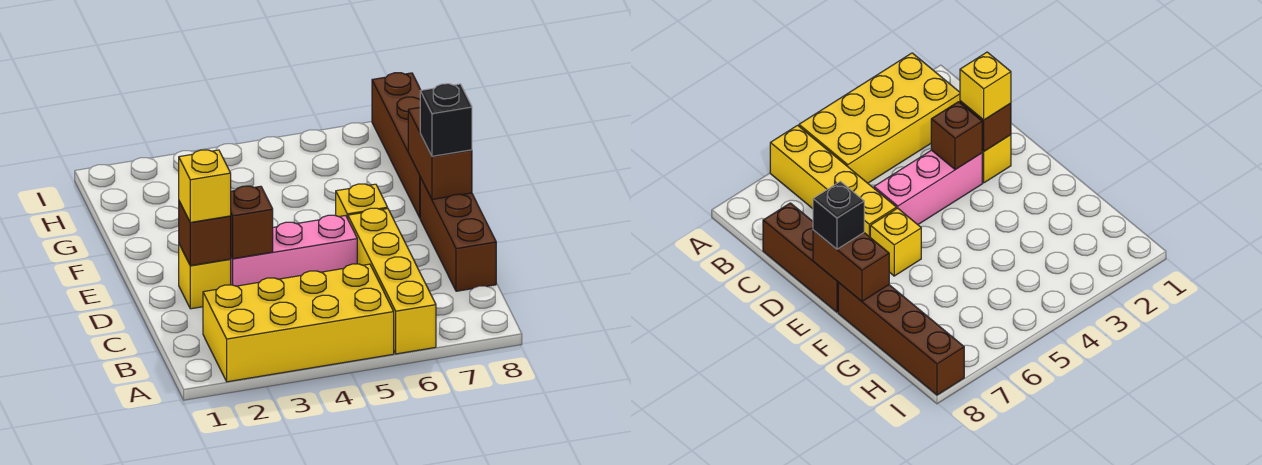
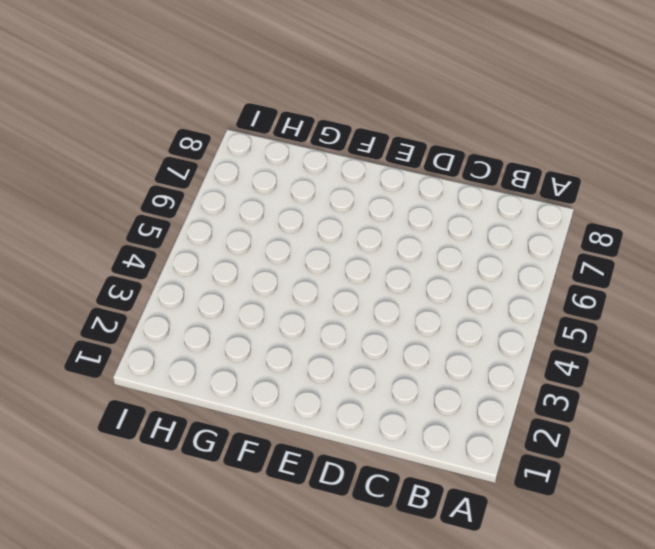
none -> yellow brick A2:B5 level 1
none -> yellow brick A6:D6 level 1
none -> brown brick C8:E8 level 1

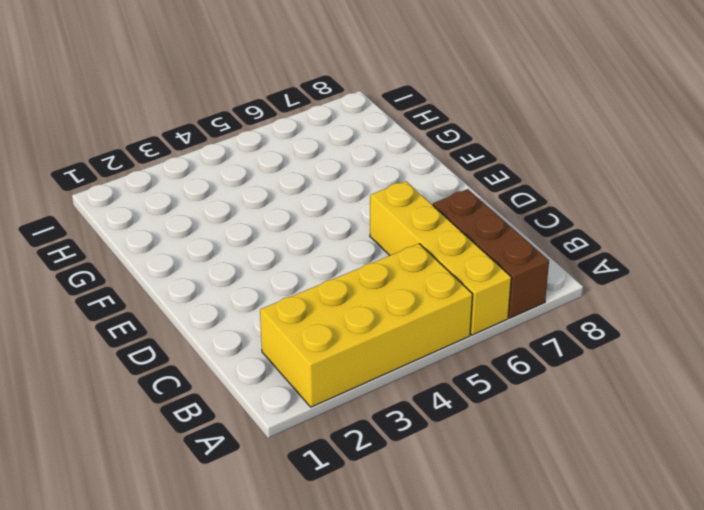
brown brick A7:C7 level 1 -> brown brick C8:E8 level 1
none -> yellow brick D2 level 1
none -> pink brick D3:D5 level 1
none -> yellow brick E6 level 1

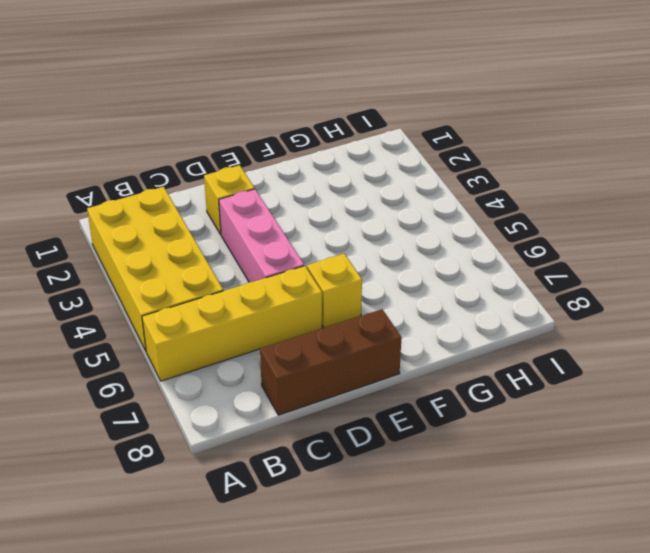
none -> brown brick F8:I8 level 1
none -> brown brick D2 level 2
none -> brown brick D3 level 2

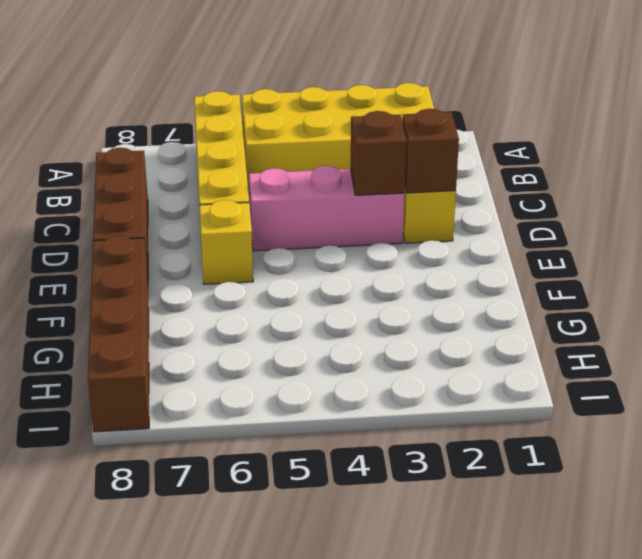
none -> brown brick E8:F8 level 2
none -> yellow brick D2 level 3
none -> black brick E8 level 3

